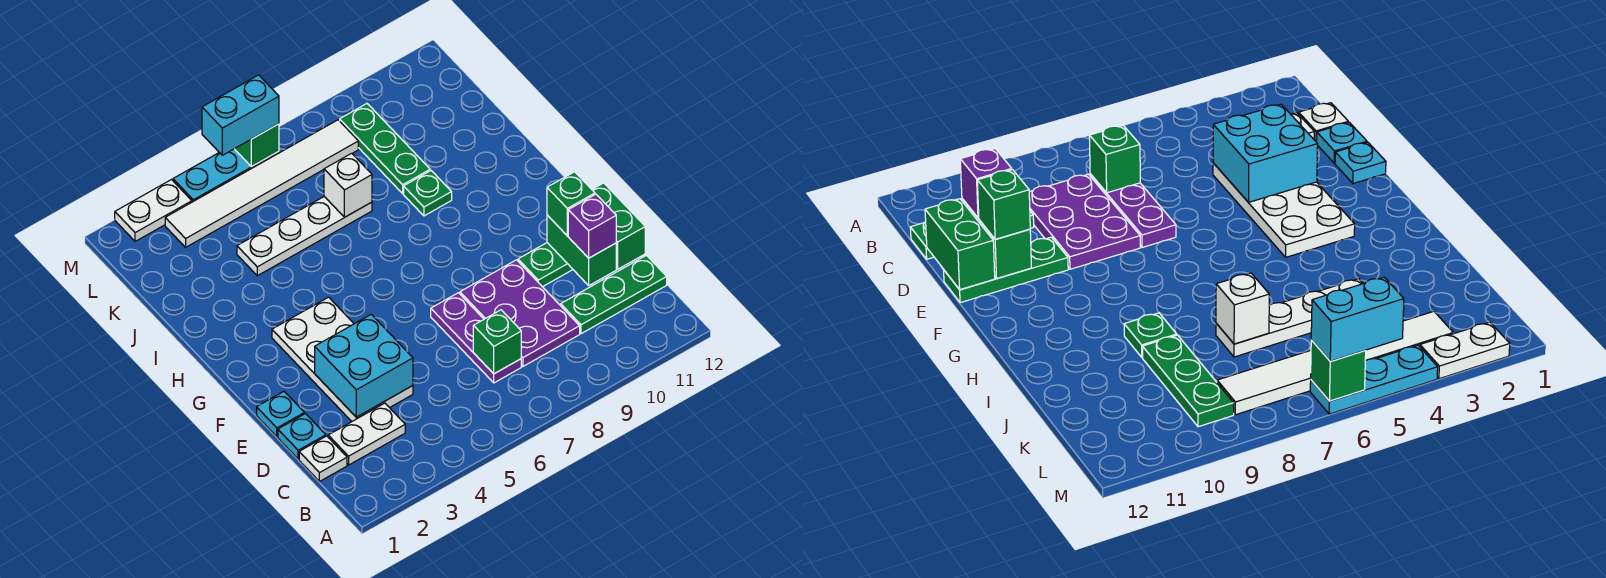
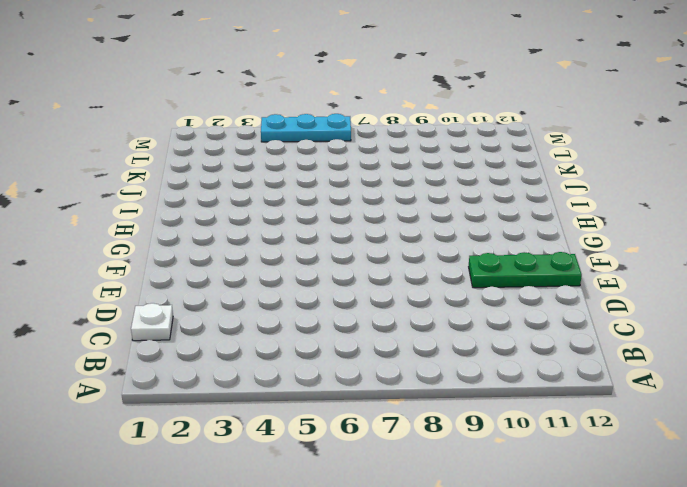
none -> white plate C2:C3 level 1
none -> purple plate C7:E7 level 1
none -> purple plate C8:E9 level 1

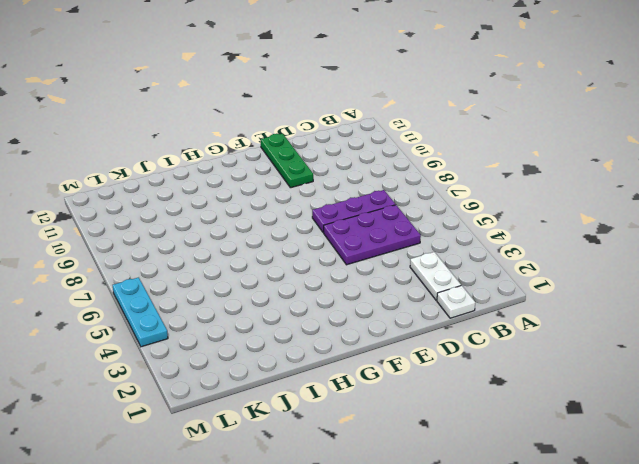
purple plate C5:E6 level 1 -> purple plate C8:E9 level 1
none -> green plate C10:C12 level 1
none -> cyan plate D1 level 1
none -> white plate D3:G4 level 1

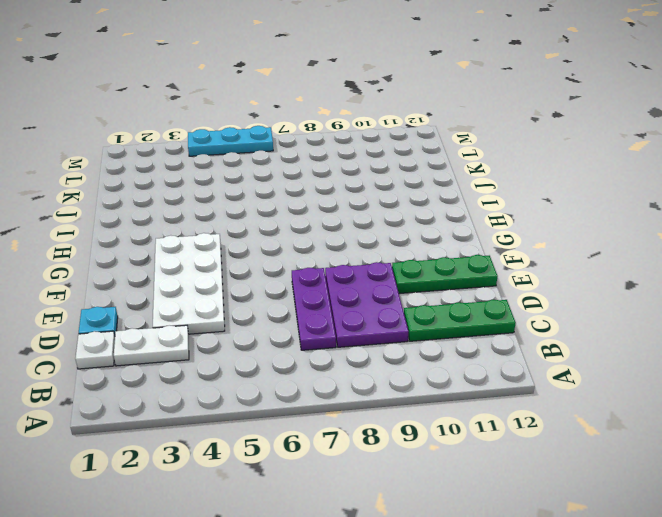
none -> cyan plate E1 level 1
none -> green plate I9 level 1
none -> white plate J4:J7 level 1

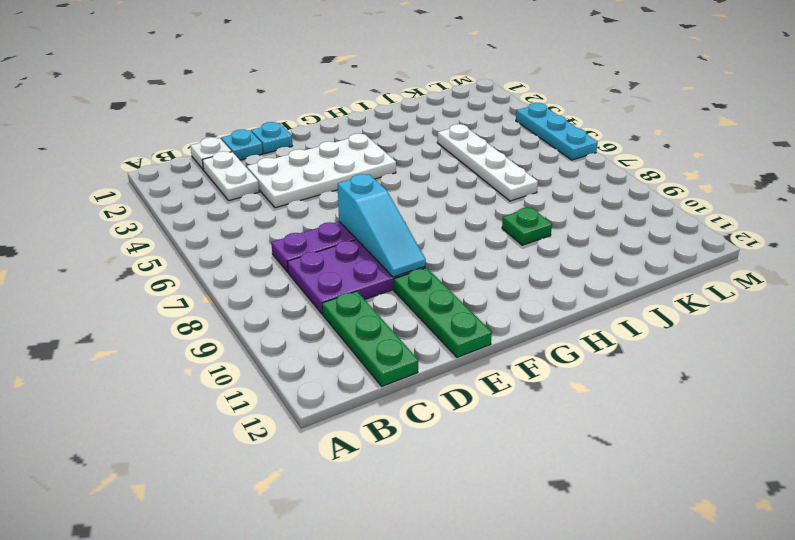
cyan slope E7:E9 level 2 top 7 -> none
none -> green plate J9:L9 level 1
none -> white tile L3:L8 level 1
none -> white plate M2:M3 level 1

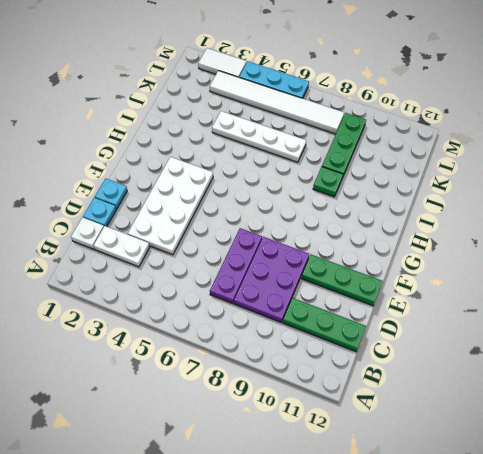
white tile M2:M3 level 1 -> white plate M2:M3 level 1
none -> green brick C7 level 2
none -> cyan brick D3:E4 level 2
none -> green brick D11:E11 level 2

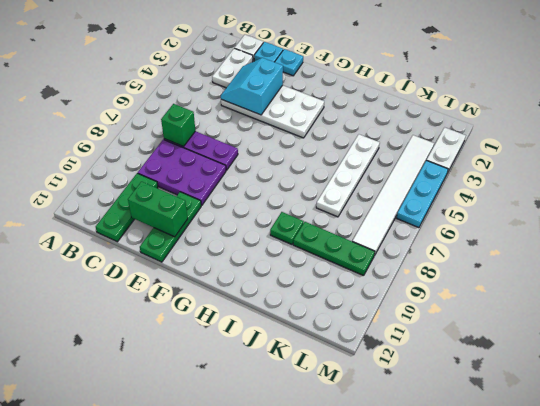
cyan slope D3:E4 level 2 top E -> cyan brick D3:E4 level 2
none -> green brick D12:E12 level 2
none -> white brick J7 level 2
none -> green brick M6 level 2

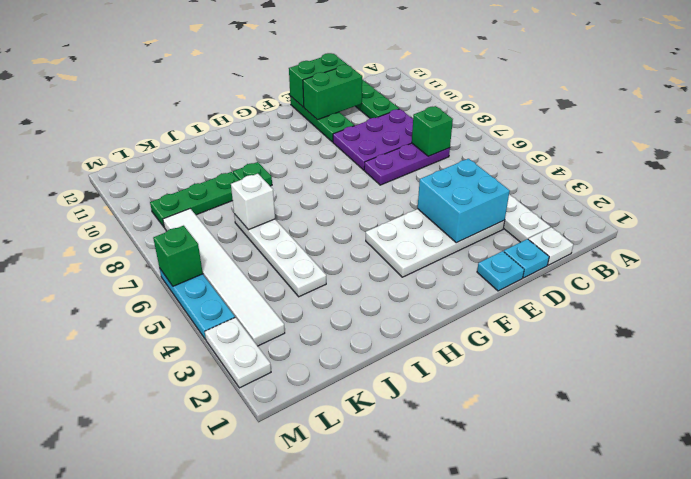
none -> purple brick D11 level 3
none -> green brick E11 level 3
none -> cyan brick M5:M6 level 3

